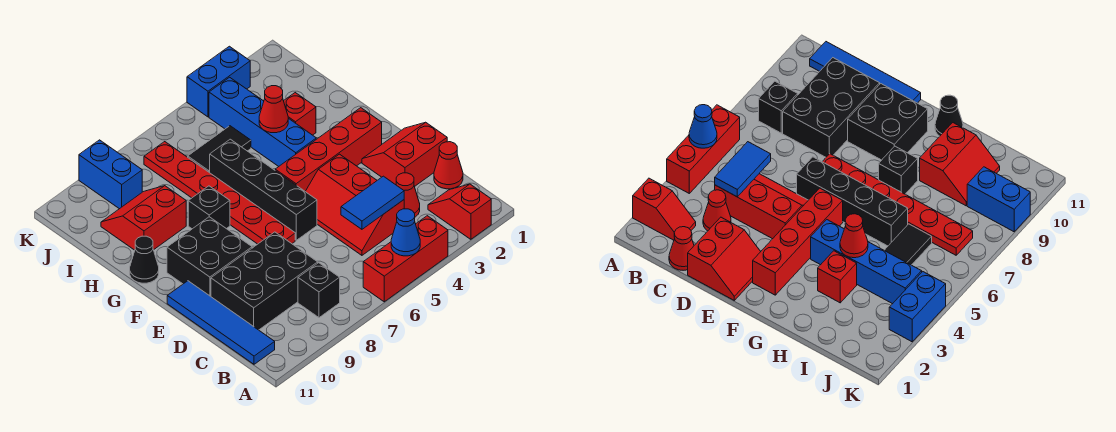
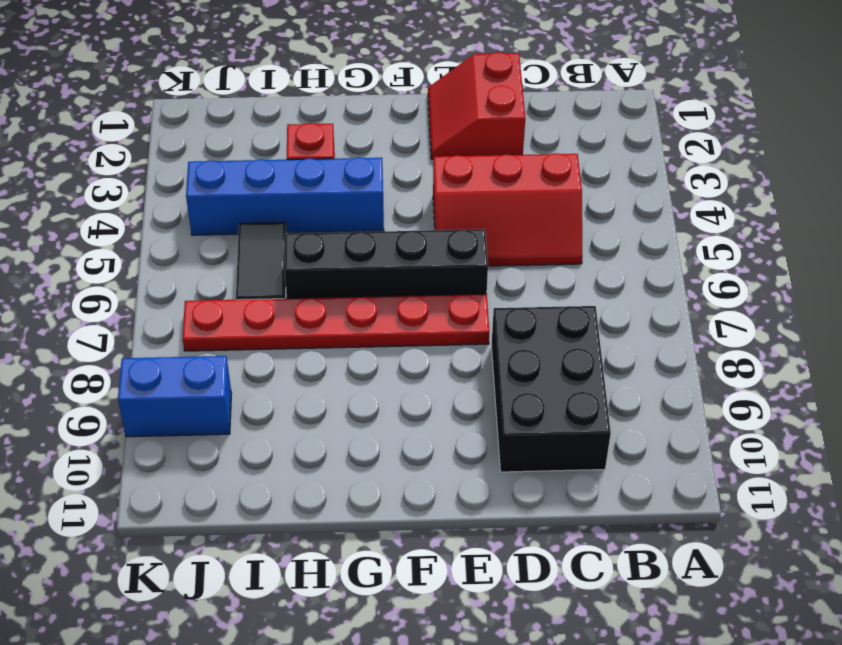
none -> red slope A2:B2 level 1 top A
none -> red brick A4:A6 level 1
none -> black brick B8 level 1

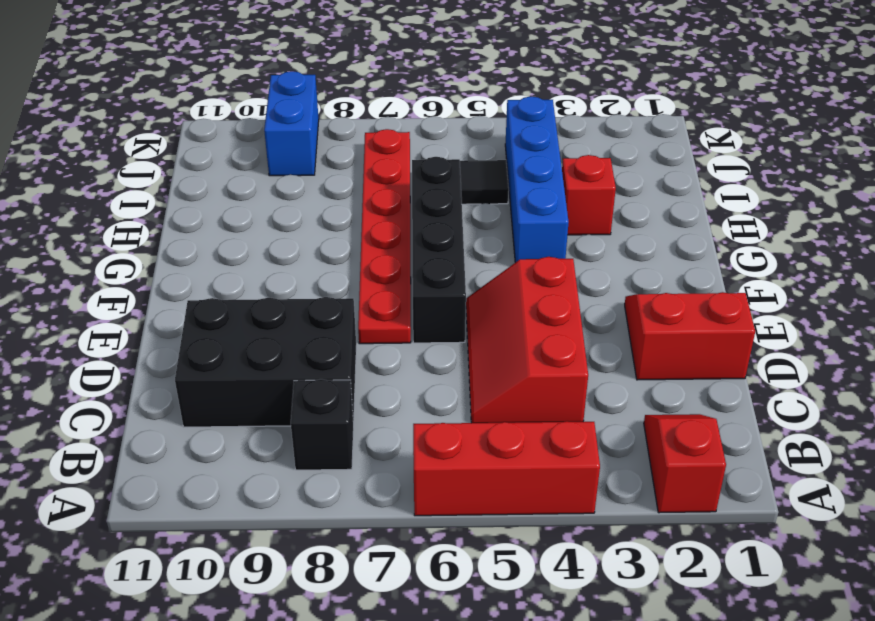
none -> blue tile B11:E11 level 1
none -> red cone C1 level 1
none -> red cone C3 level 1

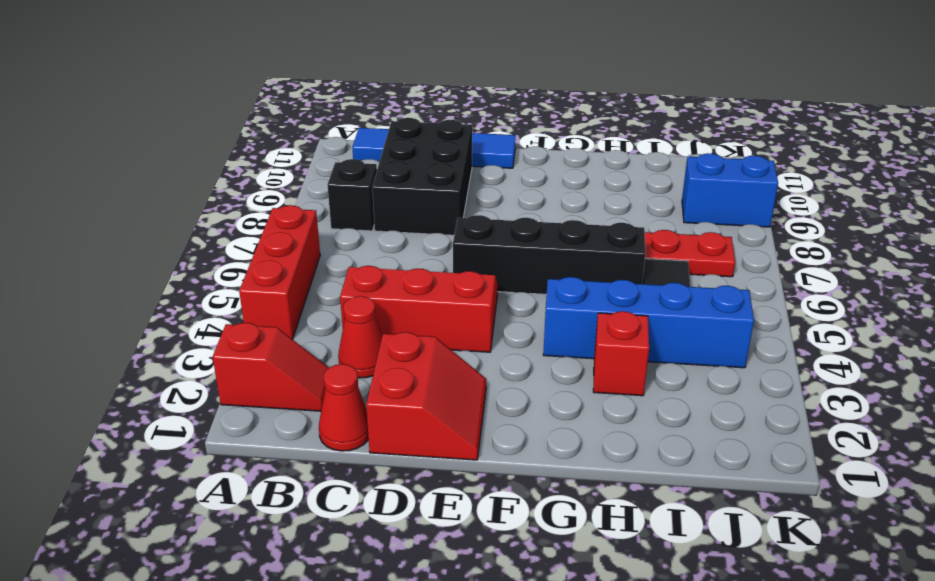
none -> black brick E9:F10 level 1
none -> red brick F2:F5 level 1
none -> black brick G8 level 1

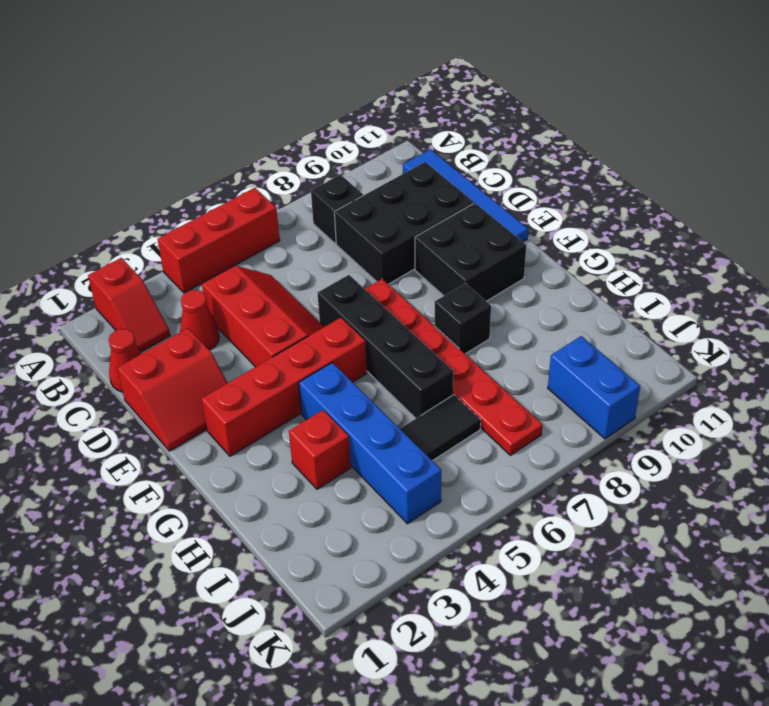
none -> black cone G11 level 1
none -> red slope H9:I10 level 1 top H
none -> blue brick K3:K4 level 1

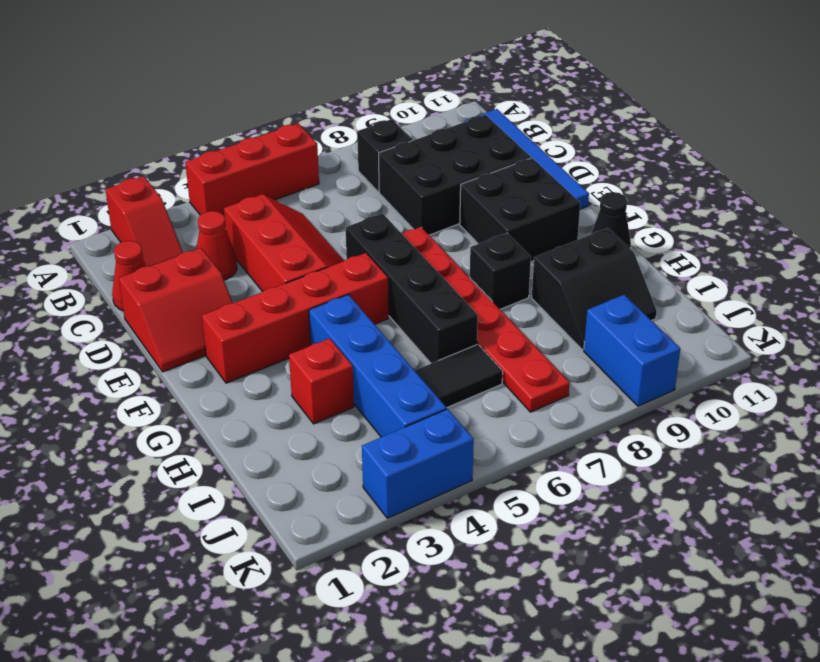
black slope H9:I10 level 1 top H -> red slope H9:I10 level 1 top H
none -> blue cone A5 level 2
none -> blue tile C4:C5 level 2
none -> red cone H4 level 2

